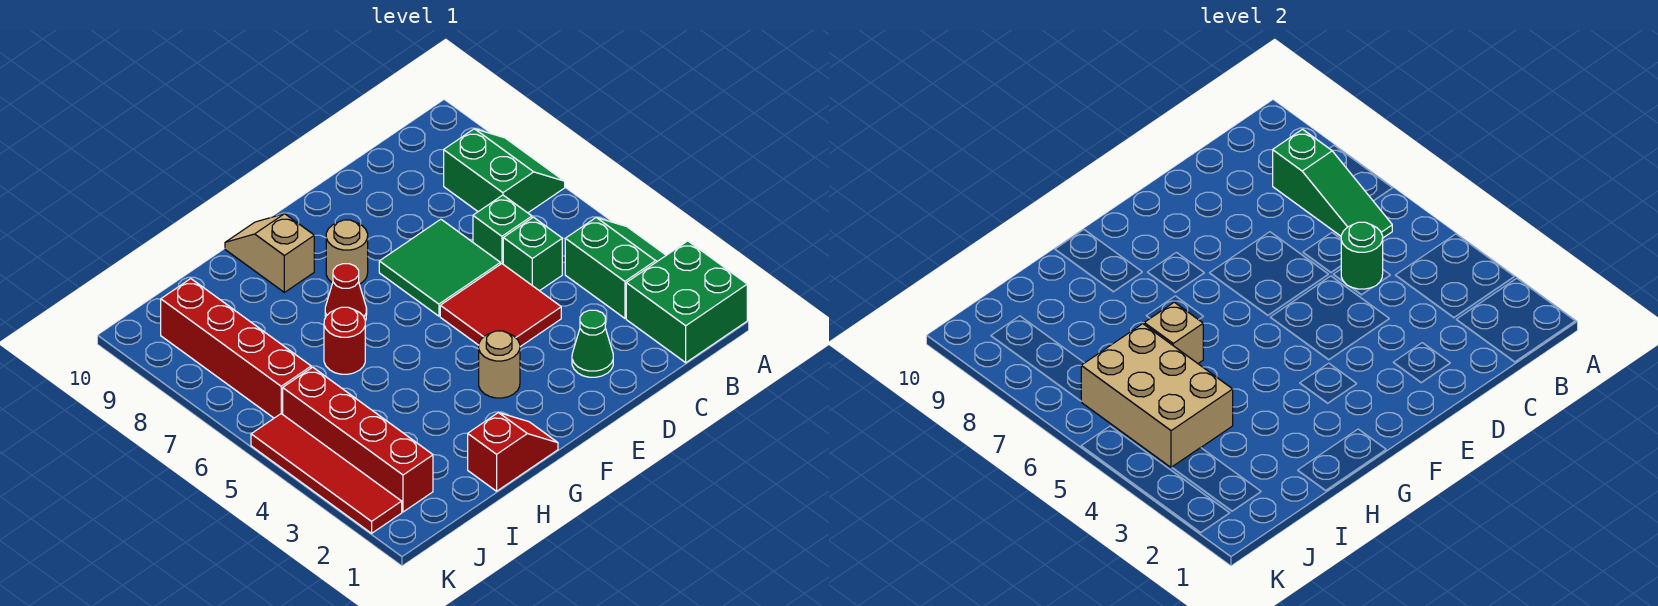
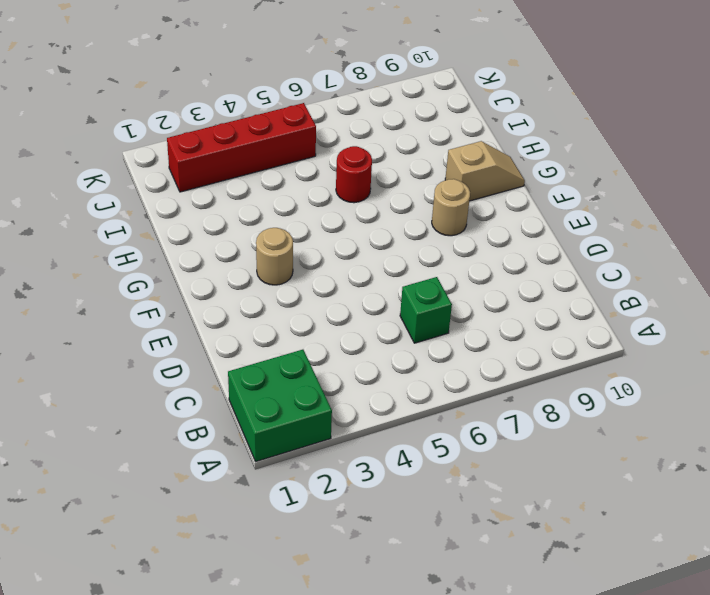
none -> green slope A3:B4 level 1 top B
none -> green slope A7:B8 level 1 top B
none -> green brick C5 level 1

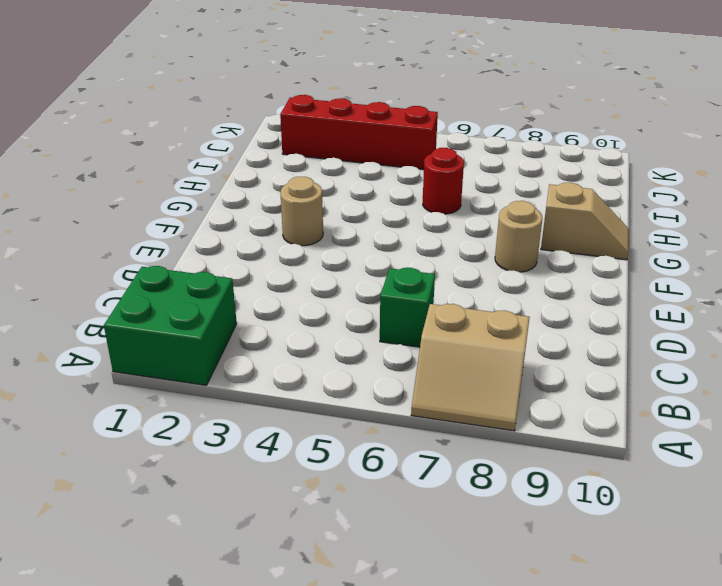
tan slope A7:B8 level 1 top B -> green slope A7:B8 level 1 top B
none -> green slope A3:B4 level 1 top B
none -> green brick C5 level 1
none -> green cone D2 level 1

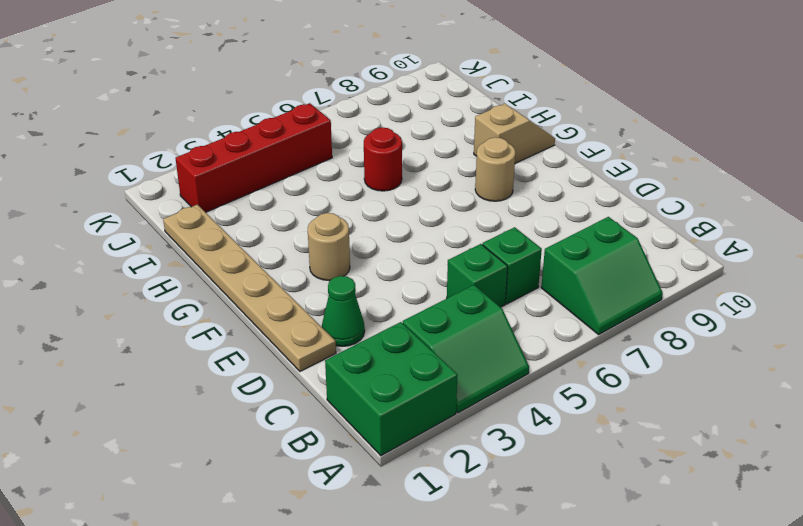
tan plate D1:I1 level 1 -> red slope G1:H1 level 1 top H
none -> red tile D4:E5 level 1
none -> green tile D6:E7 level 1
none -> red cone G7 level 1

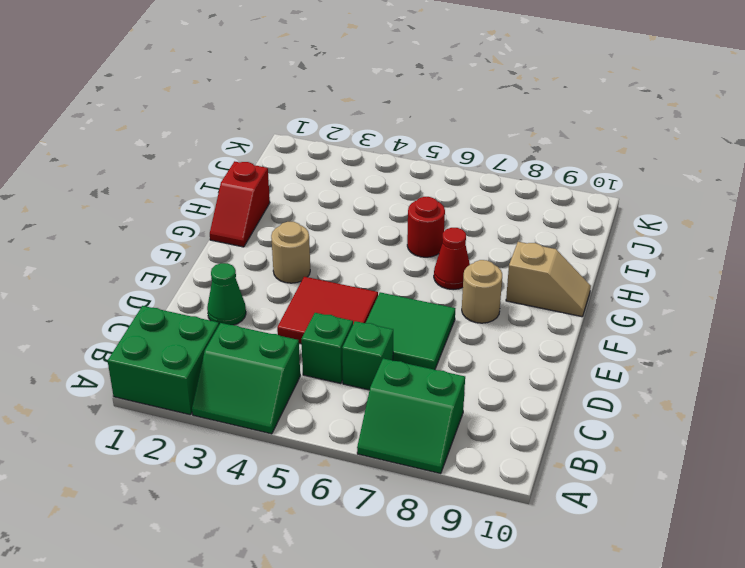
none -> red brick J2:J5 level 1
none -> red brick J6:J9 level 1
none -> red tile K2:K5 level 1

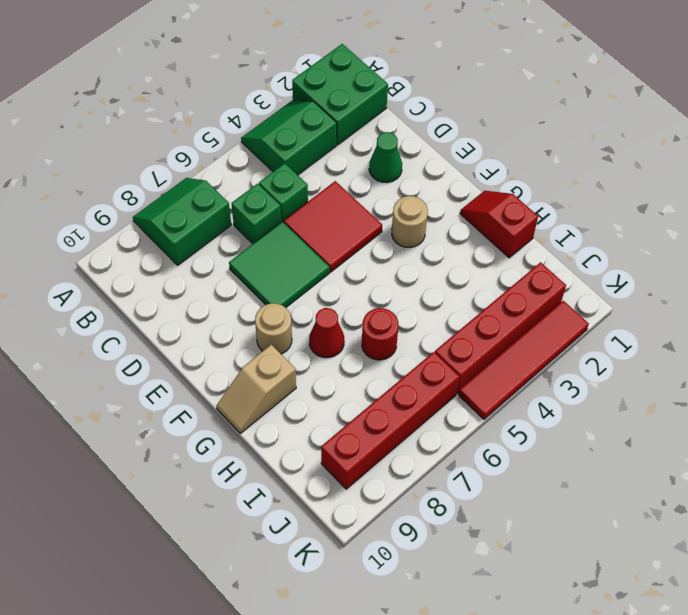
none -> green slope B6:B8 level 2 top 8
none -> green round brick C5 level 2
none -> tan brick H6 level 2

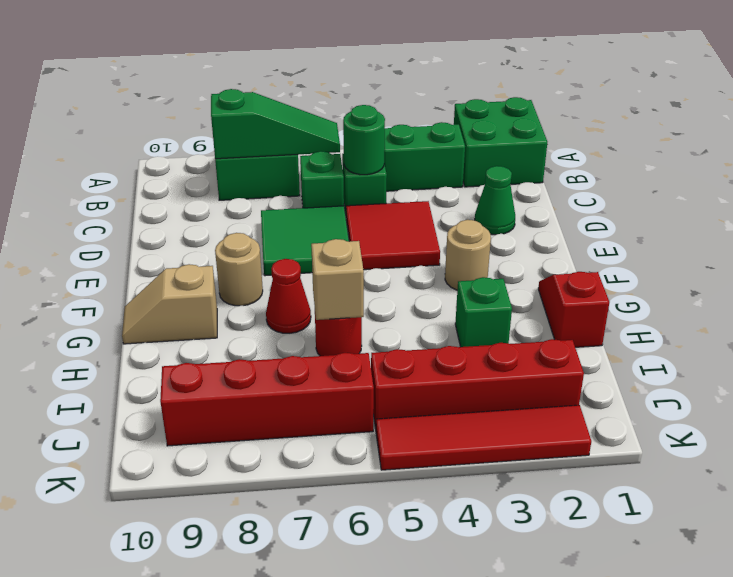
green brick H3 level 1 -> none
none -> tan brick I4:J6 level 2

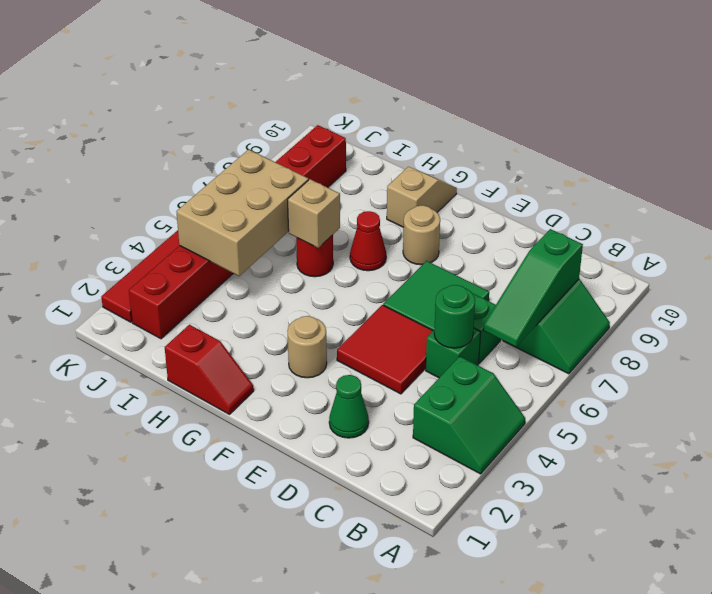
none -> green brick A1:B2 level 1

